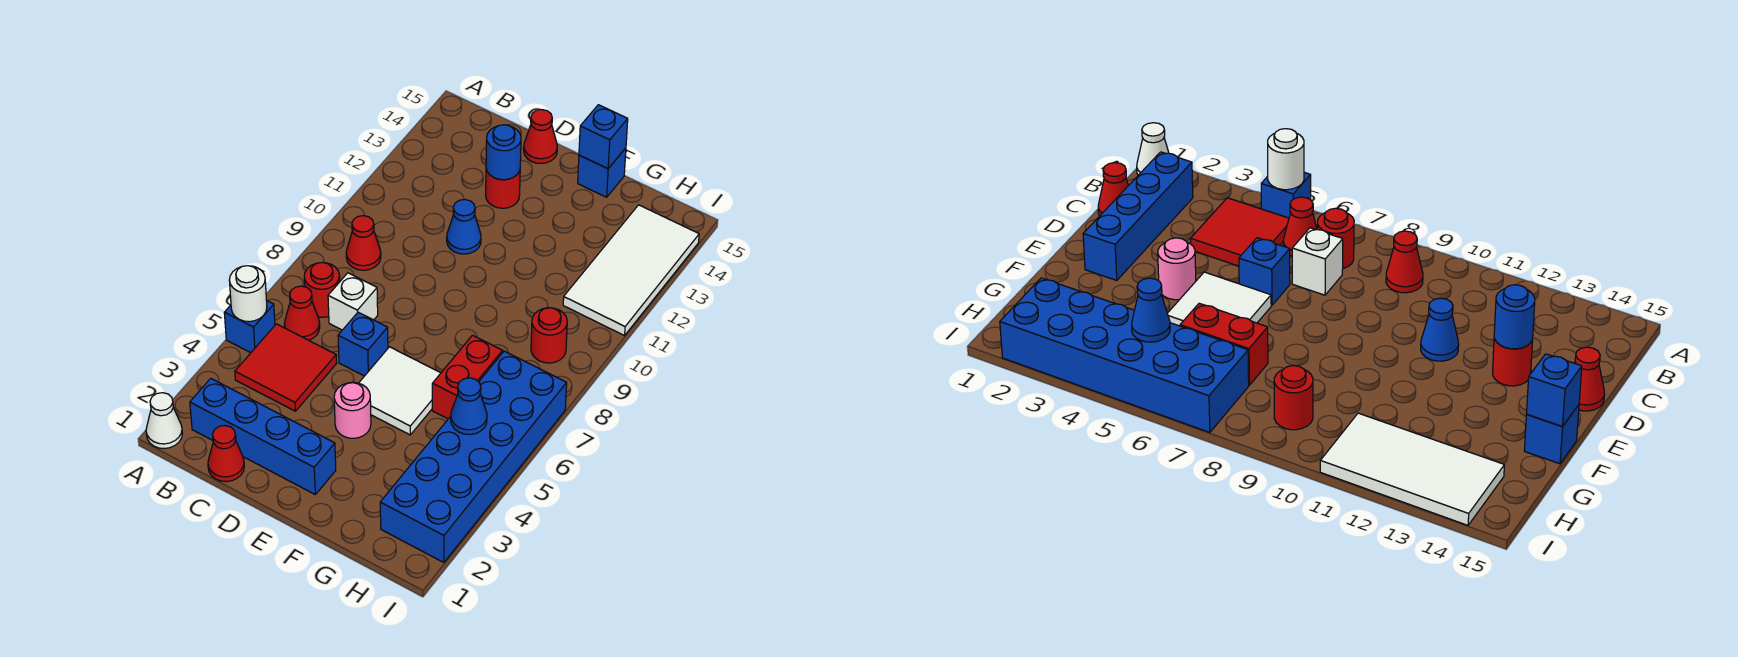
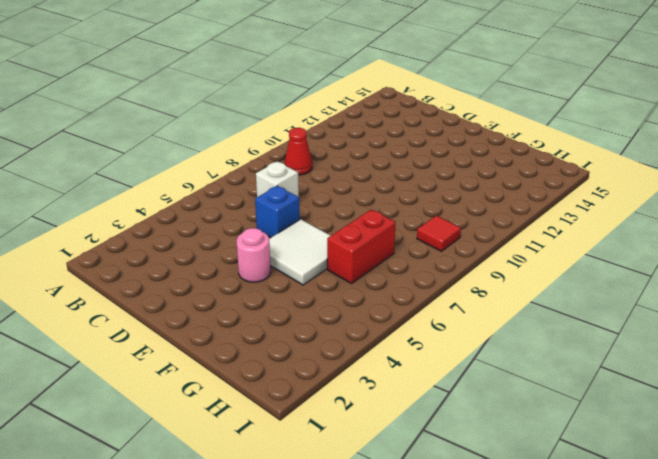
red tile H9 level 1 -> red round brick H9 level 1
none -> white cone A1 level 1
none -> blue brick A5 level 1
none -> blue brick B2:E2 level 1

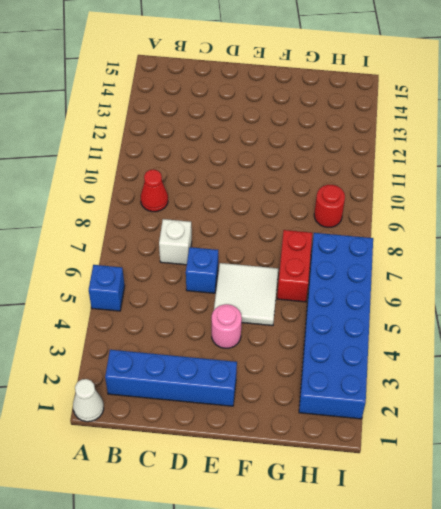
none -> red tile B4:C5 level 1
none -> red cone B6 level 1
none -> red round brick B7 level 1

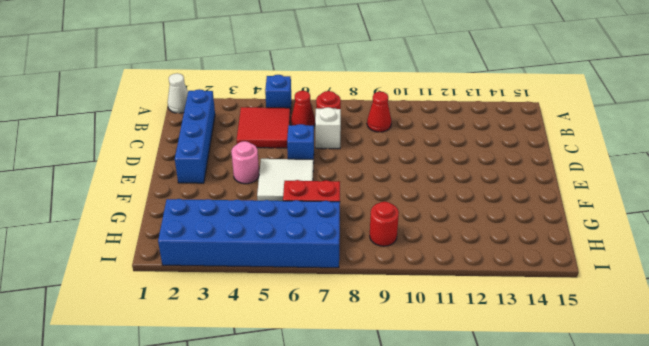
none -> red cone C1 level 1
none -> blue cone D11 level 1
none -> red round brick D13 level 1

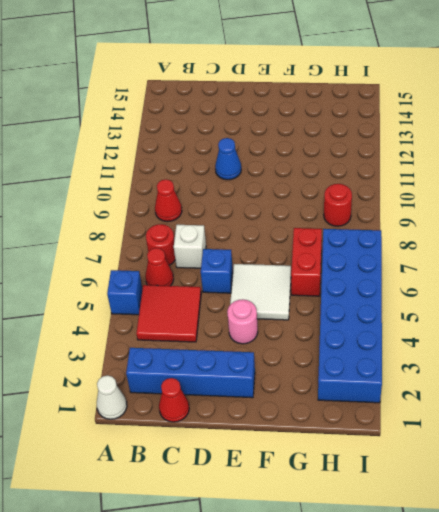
none -> red round brick D13 level 1
none -> red cone D15 level 1
none -> blue brick F15 level 1

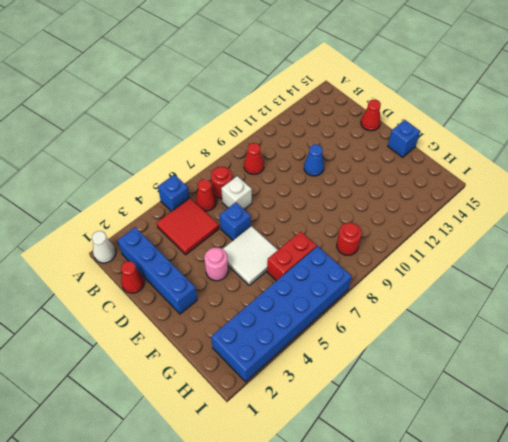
none -> red round brick D13 level 1
none -> white tile H11:I14 level 1
none -> white round brick A5 level 2

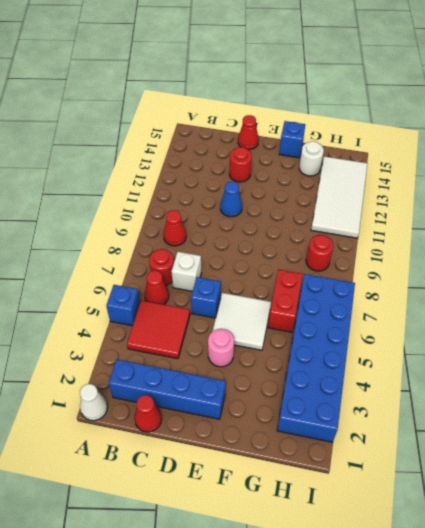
white round brick G14 level 1 -> white round brick A5 level 2
none -> blue round brick D13 level 2
none -> blue brick F15 level 2
none -> blue cone H5 level 2

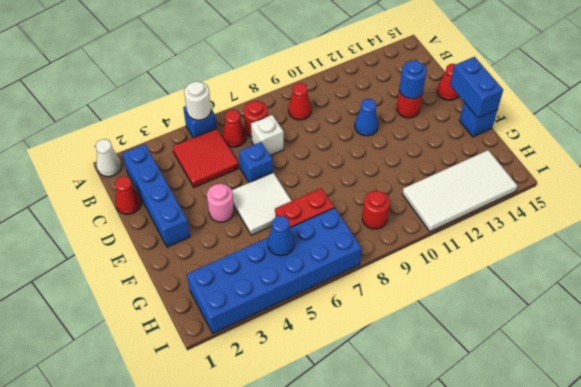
blue brick E15:F15 level 2 -> blue brick F15 level 2

